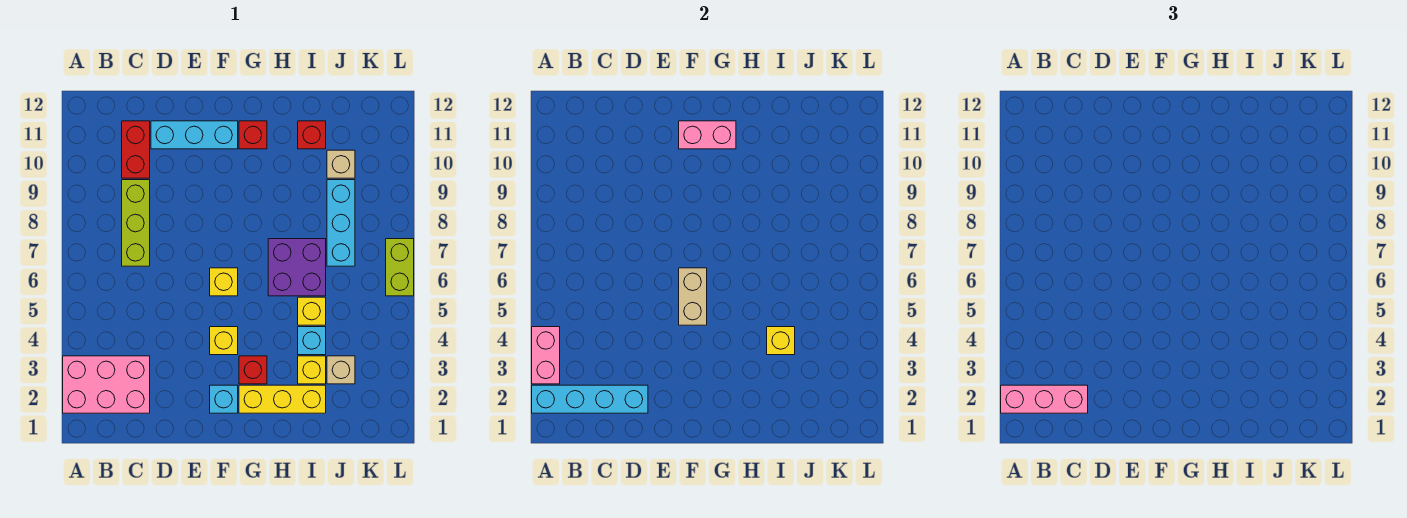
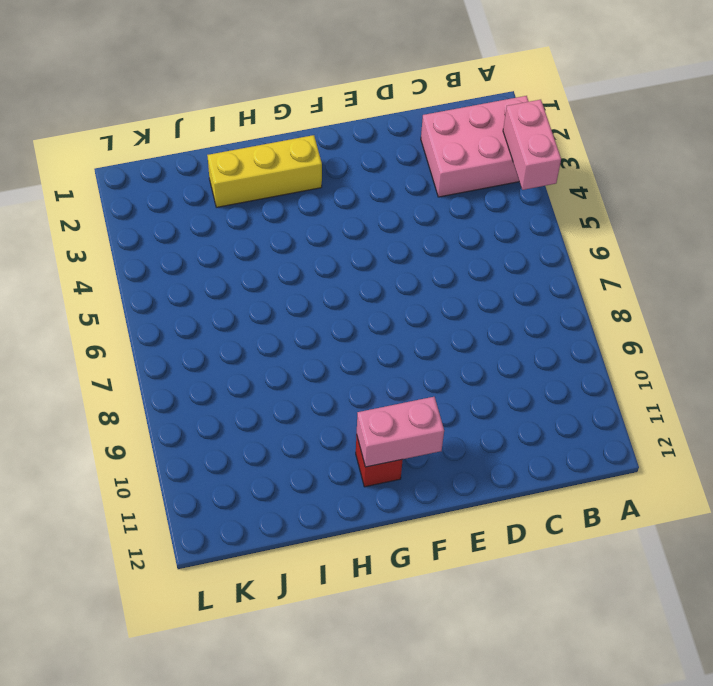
none -> lime brick C7:C9 level 1
none -> red brick C10:C11 level 1
none -> cyan brick D11:F11 level 1

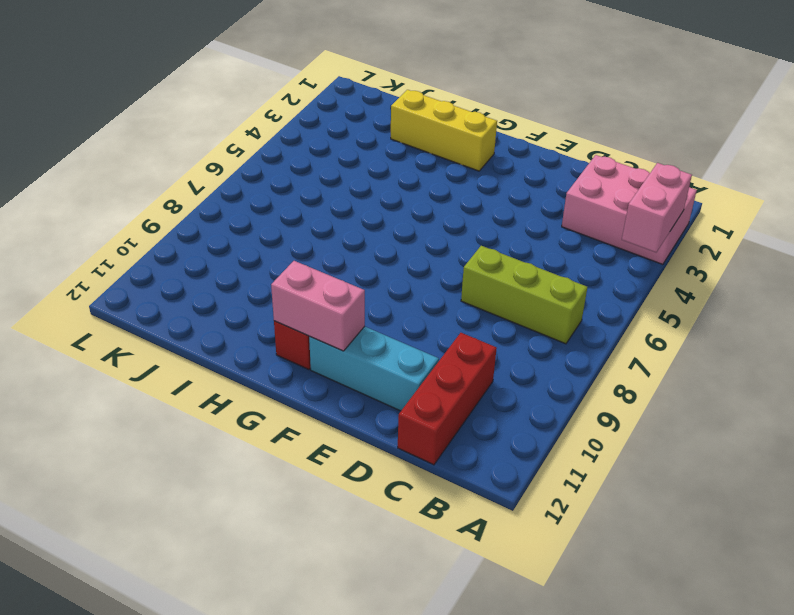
lime brick B7:D7 level 1 -> lime brick C7:C9 level 1
red brick C10:C12 level 1 -> red brick C10:C11 level 1
none -> cyan brick F2 level 1
none -> yellow brick F4 level 1
none -> yellow brick F6 level 1

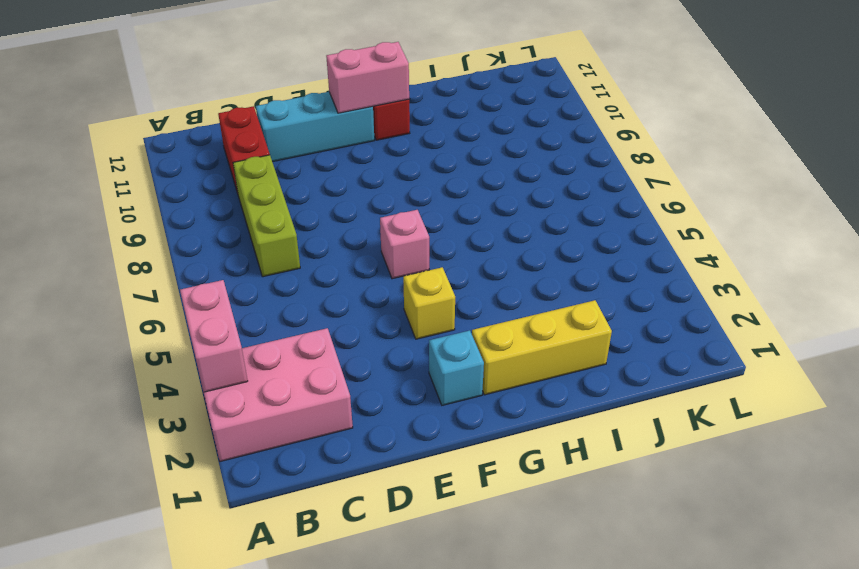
pink brick F6 level 1 -> yellow brick F6 level 1
none -> red brick G3 level 1
none -> purple brick H6:I7 level 1
none -> yellow brick I3 level 1

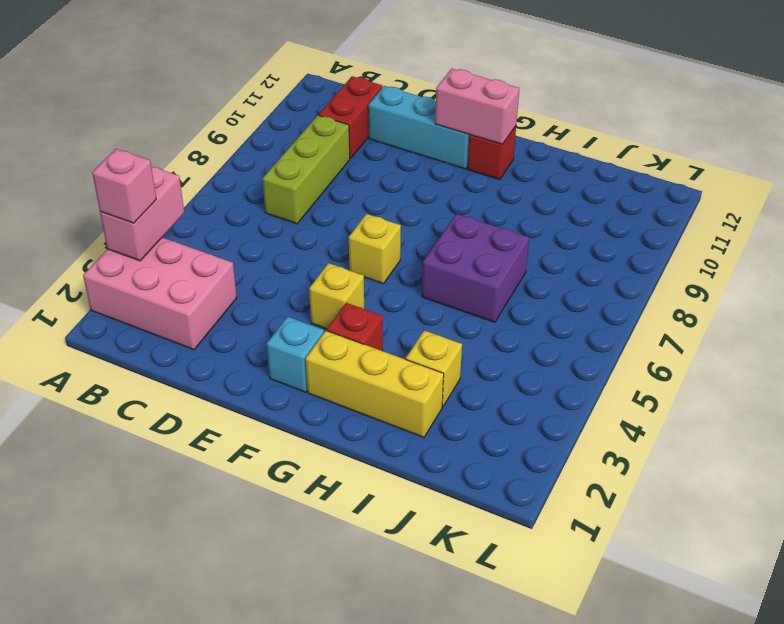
pink brick A3 level 3 -> none
none -> cyan brick I4 level 1
none -> yellow brick I5 level 1
none -> red brick I11 level 1

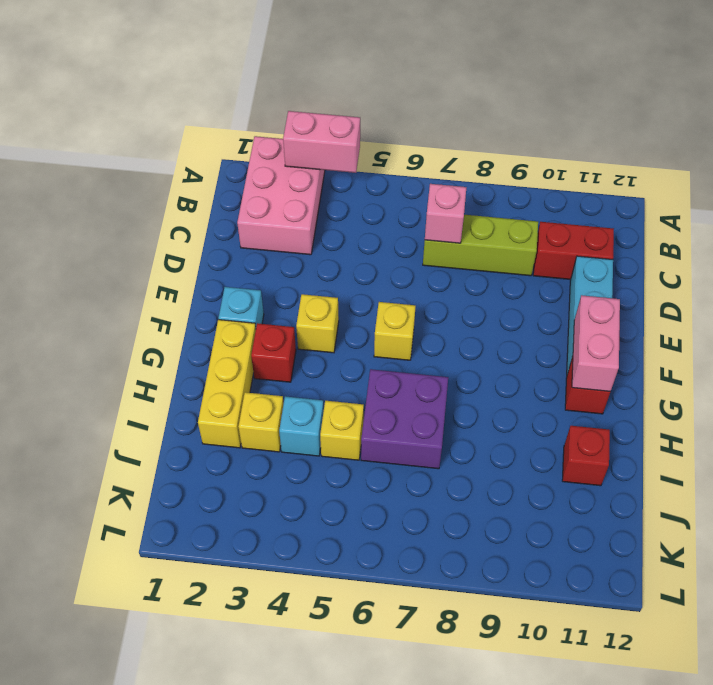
pink brick C7 level 2 -> none
none -> tan brick J3 level 1
none -> cyan brick J7:J9 level 1
none -> tan brick J10 level 1

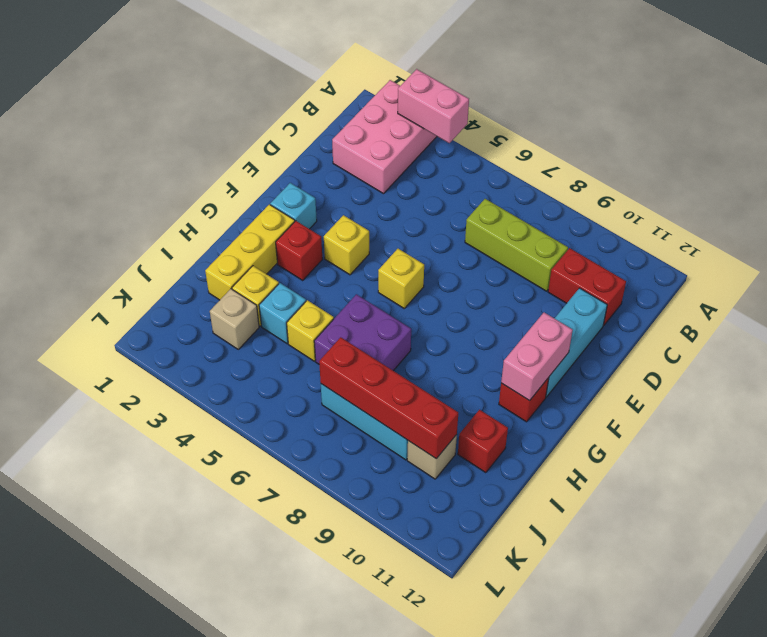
red brick J7:J10 level 2 -> none
none -> lime brick L6:L7 level 1
none -> cyan brick A2:D2 level 2
none -> tan brick F5:F6 level 2

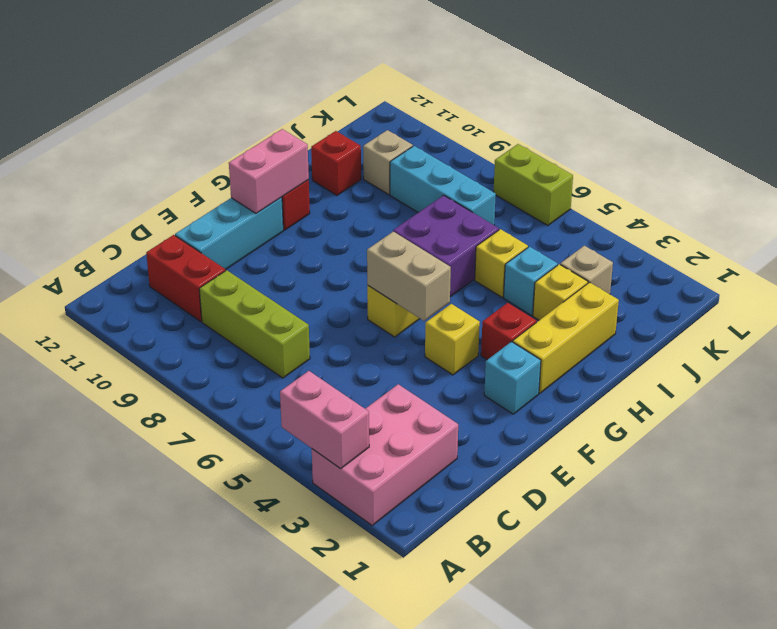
none -> cyan brick A2:D2 level 2
none -> yellow brick I4 level 2
none -> pink brick A2:C2 level 3

